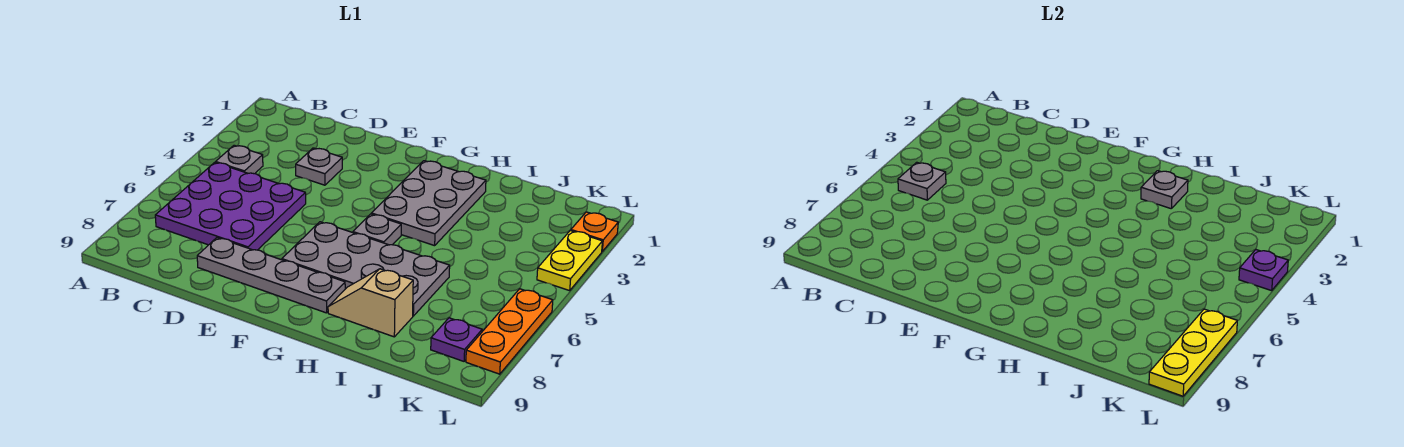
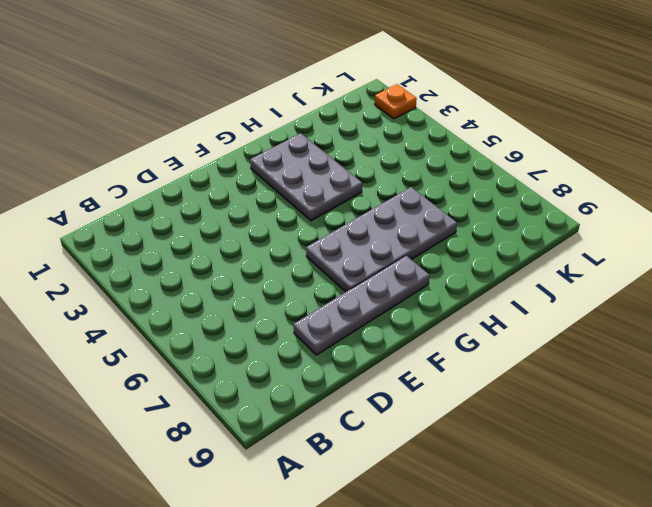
none -> grey plate B4 level 1
none -> purple plate B5:D7 level 1
none -> grey plate D3 level 1

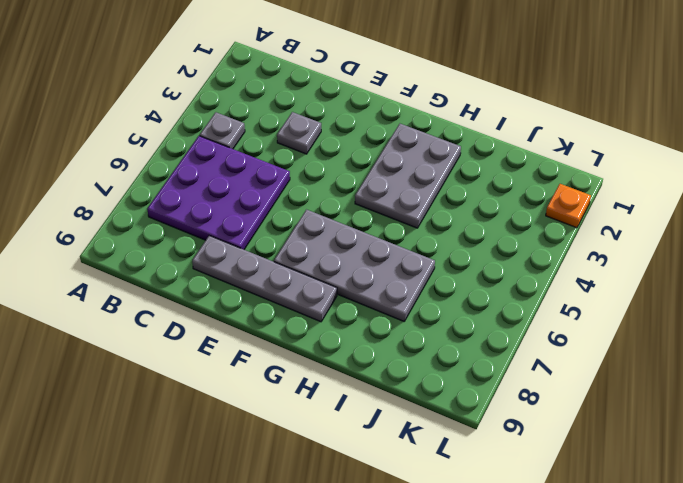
none -> grey plate G5 level 1
none -> tan slope H8:I8 level 1 top I
none -> purple plate K8 level 1

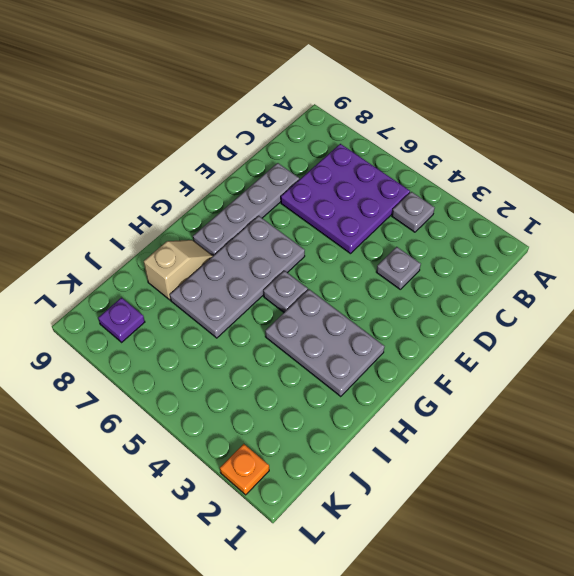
none -> yellow plate L3:L4 level 1
none -> orange plate L6:L8 level 1
none -> grey plate B5 level 2

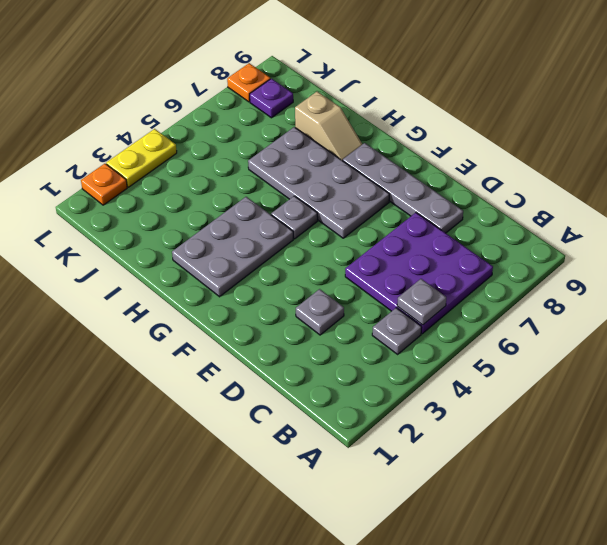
orange plate L8 level 1 -> orange plate L6:L8 level 1
none -> grey plate H2 level 2
none -> purple plate L4 level 2
none -> yellow plate L7:L9 level 2

